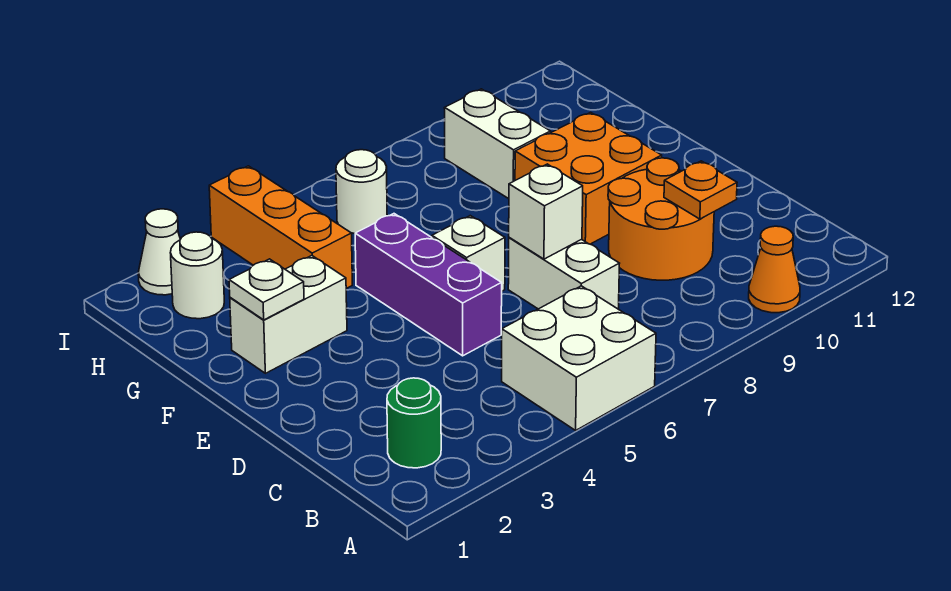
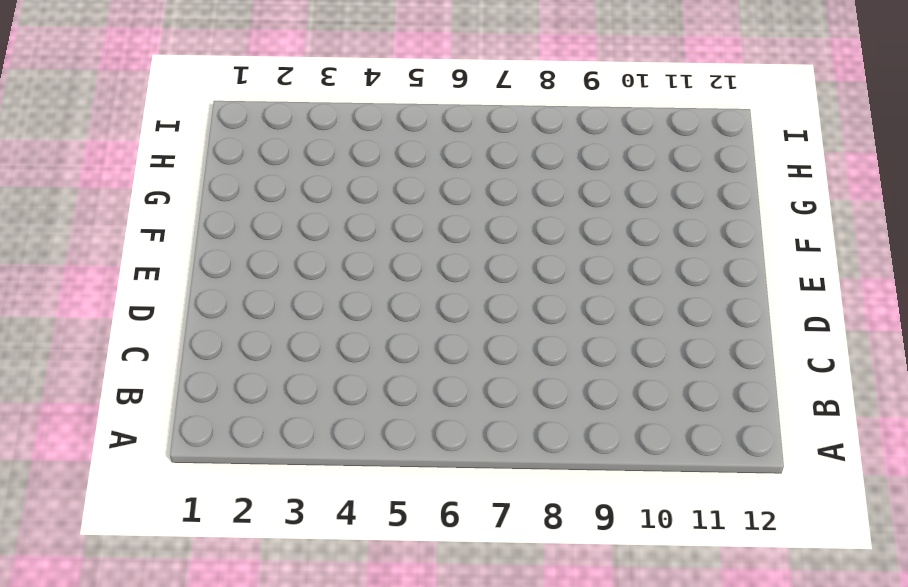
none -> white brick A5:B6 level 1
none -> orange cone A10 level 1
none -> green round brick B2 level 1

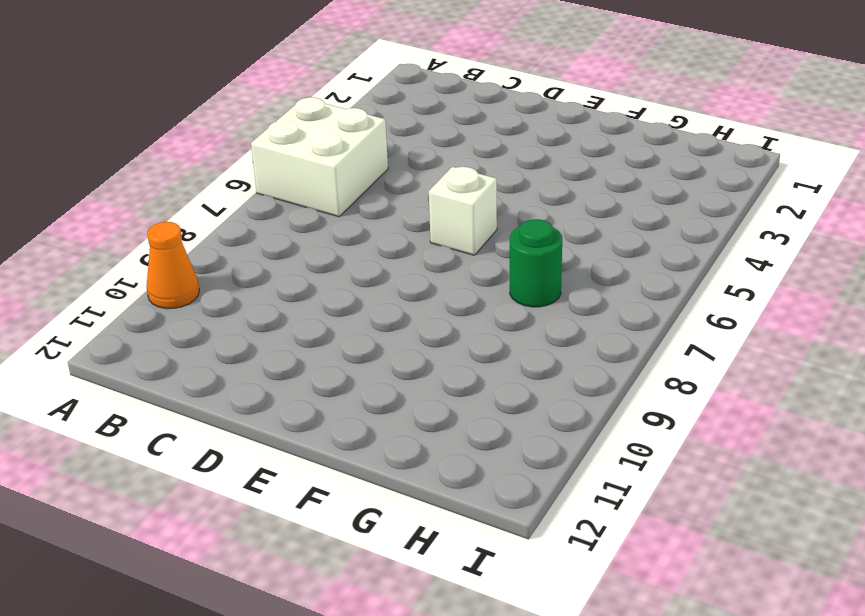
green round brick G7 level 1 -> green round brick B2 level 1
none -> white brick C7:D7 level 1
none -> orange round brick C9:D10 level 1
none -> purple brick D5:F5 level 1

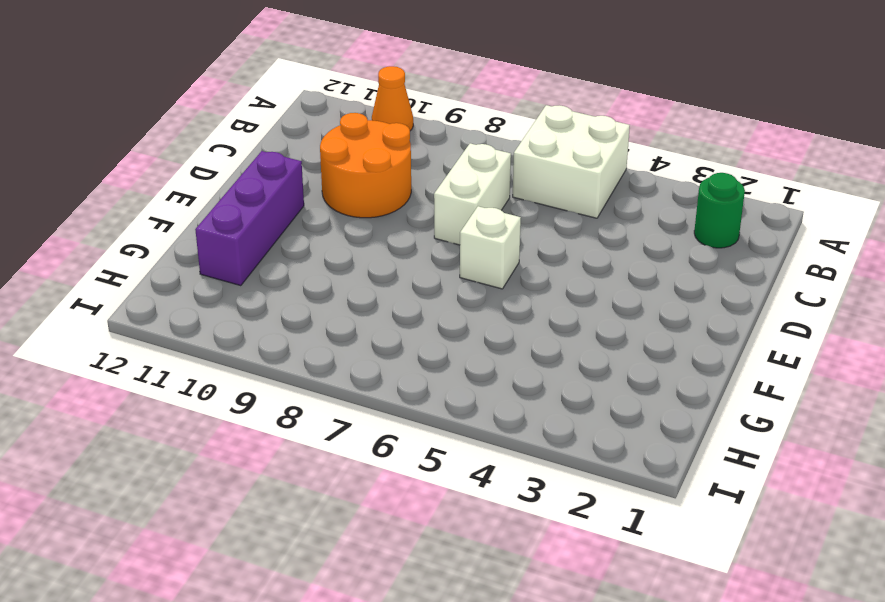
purple brick E11:G11 level 1 -> purple brick D5:F5 level 1
none -> orange brick E9:F10 level 1
none -> white brick F2:F3 level 1
none -> orange brick G4:I4 level 1

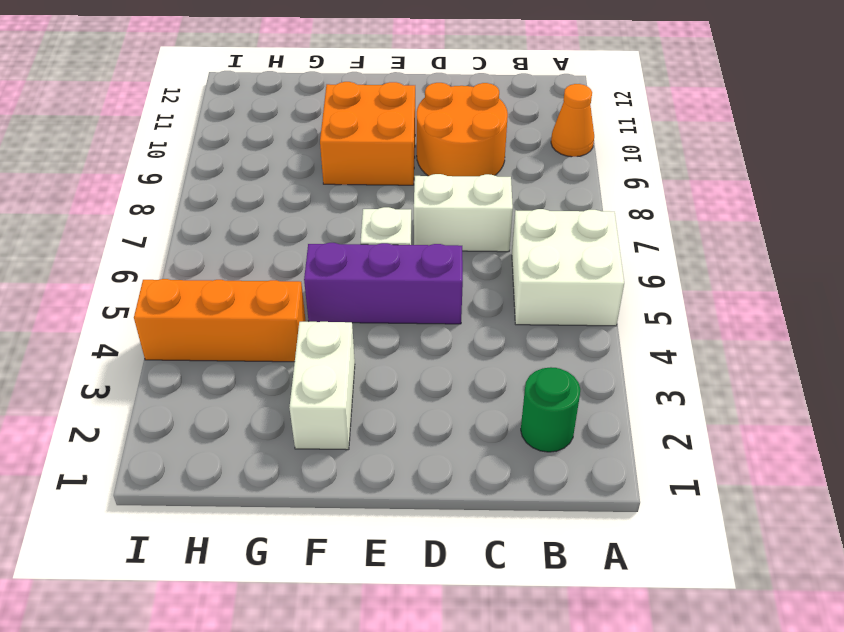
none -> white brick G9:H9 level 1
none -> white round brick H2 level 1
none -> white round brick H6 level 1

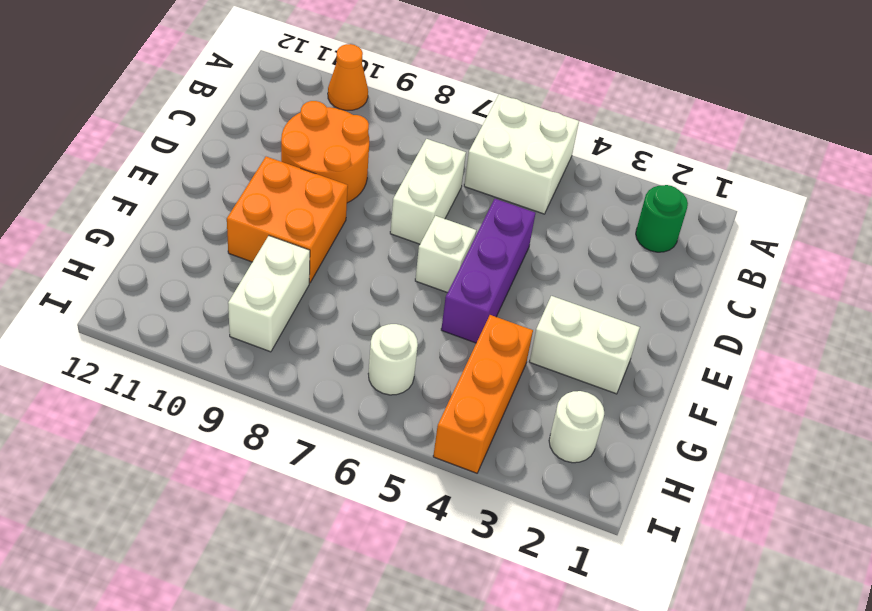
none -> white cone I2 level 1
none -> orange plate C10 level 2
none -> white brick D7 level 2

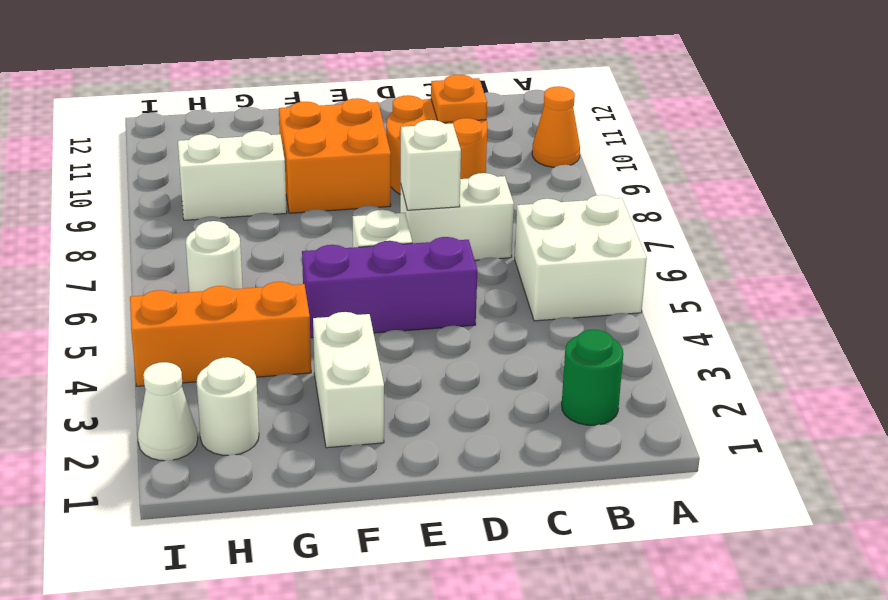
none -> white plate F2 level 2

